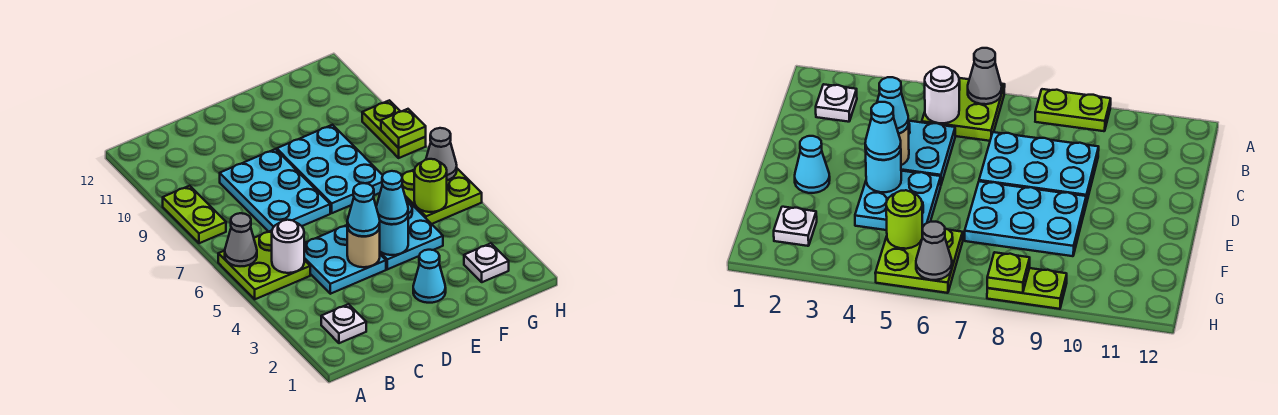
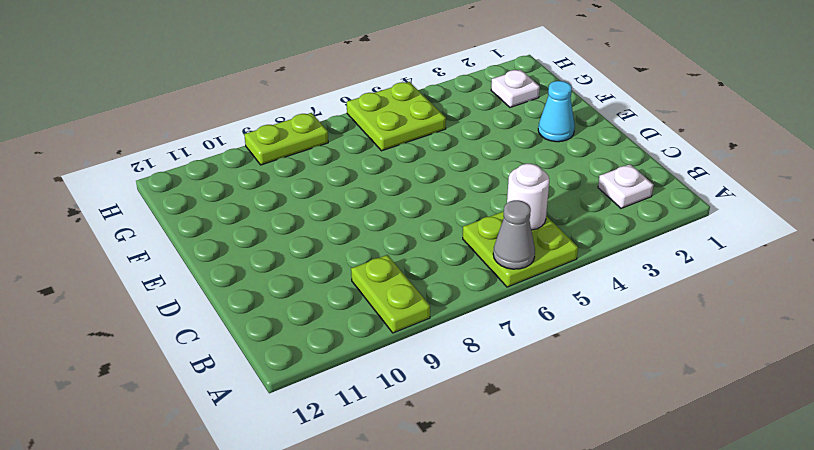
lime plate A9:B9 level 1 -> lime plate A8:A9 level 1
none -> cyan plate C4:D5 level 1
none -> cyan plate C7:D9 level 1
none -> cyan plate E4:F5 level 1

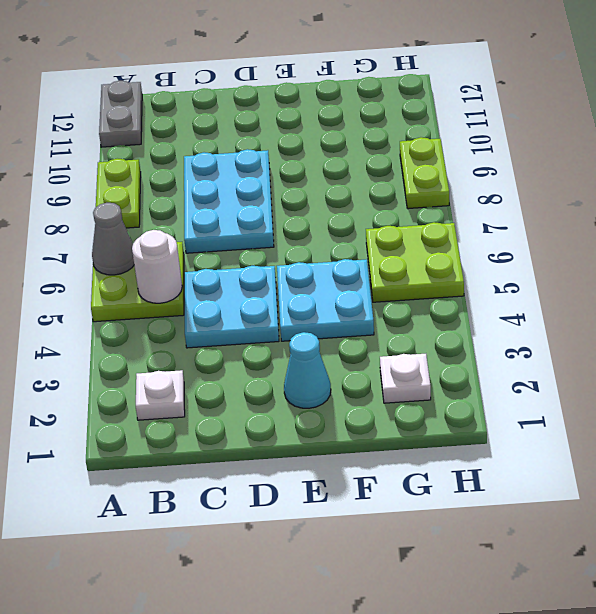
grey plate A11:A12 level 1 -> none
none -> cyan plate E7:F9 level 1
none -> tan round brick D4 level 2
none -> cyan round brick E4 level 2

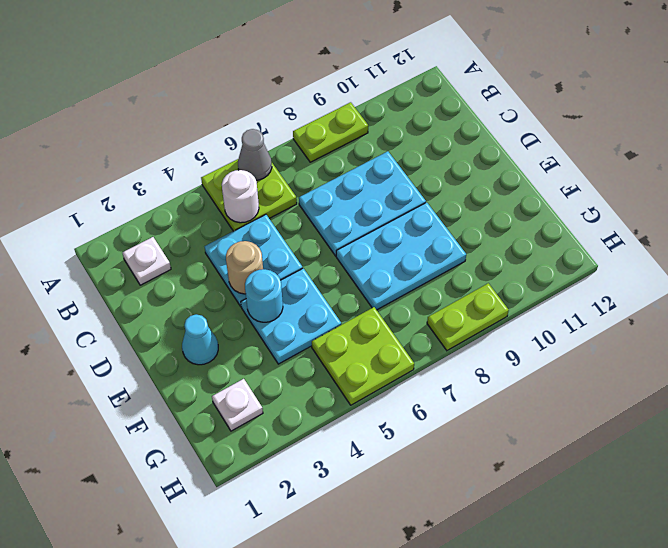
none -> lime round brick G5 level 2
none -> grey cone H6 level 2
none -> lime plate H8 level 2

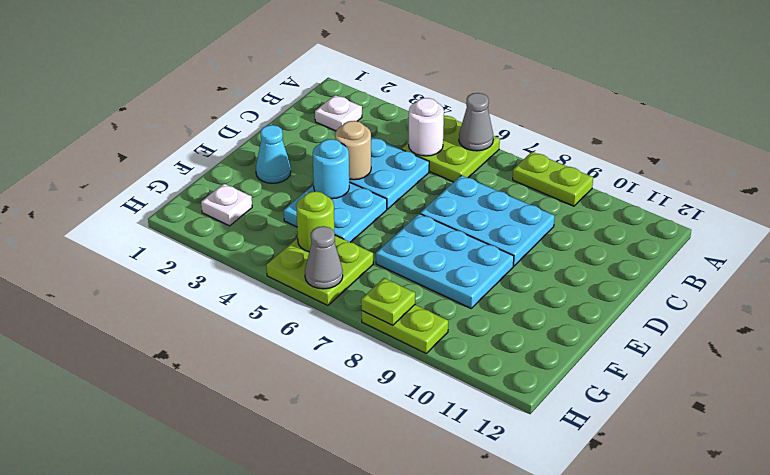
none -> cyan cone D4 level 3
none -> cyan cone E4 level 3

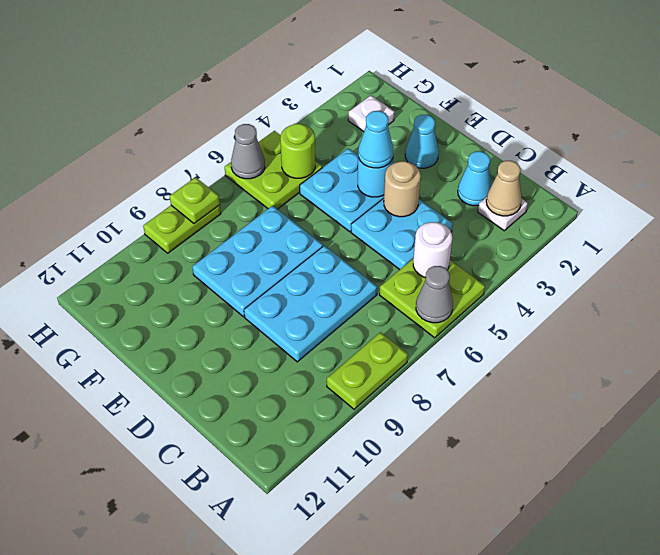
tan cone B2 level 2 -> none
cyan cone C2 level 1 -> cyan cone D4 level 3

